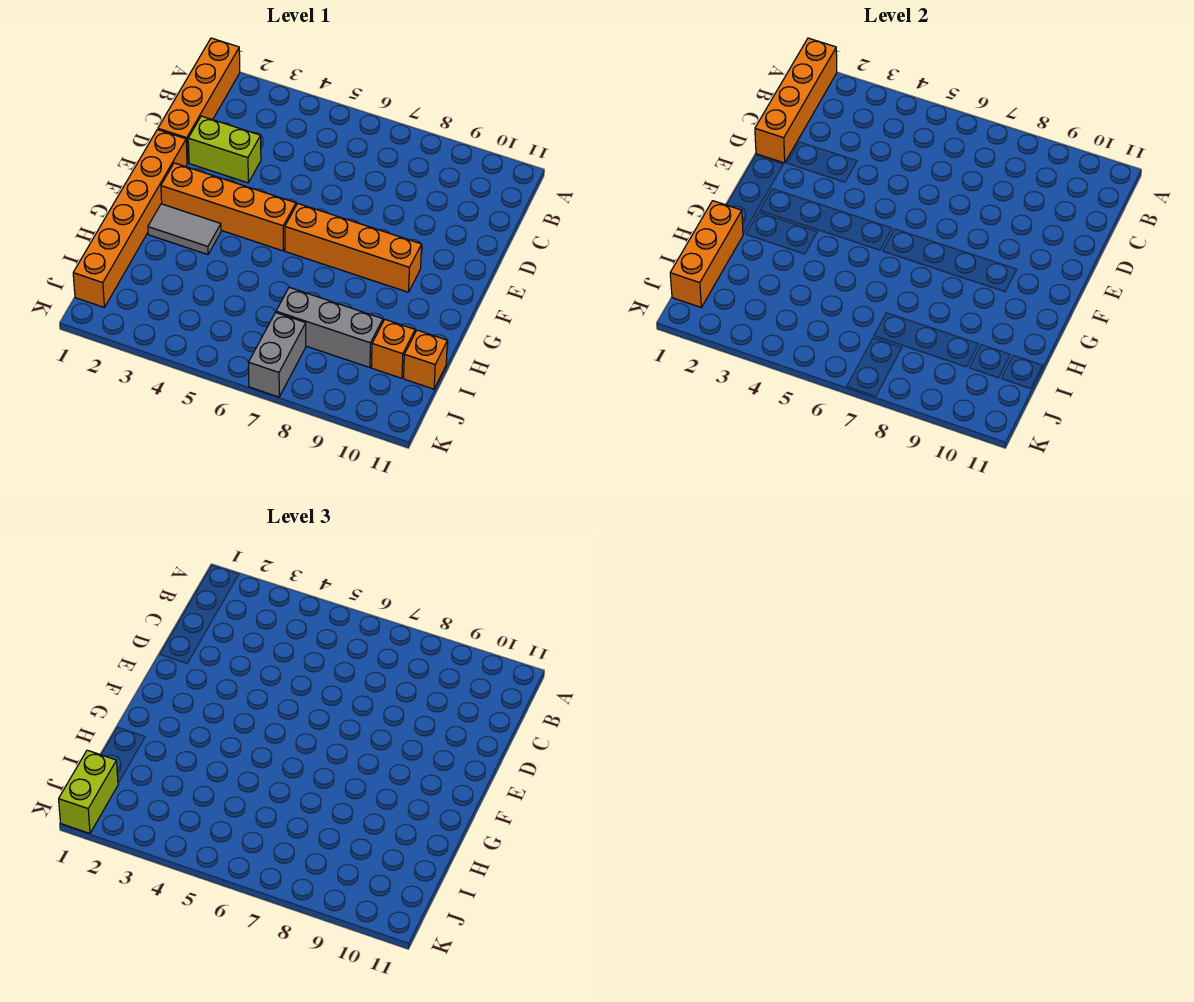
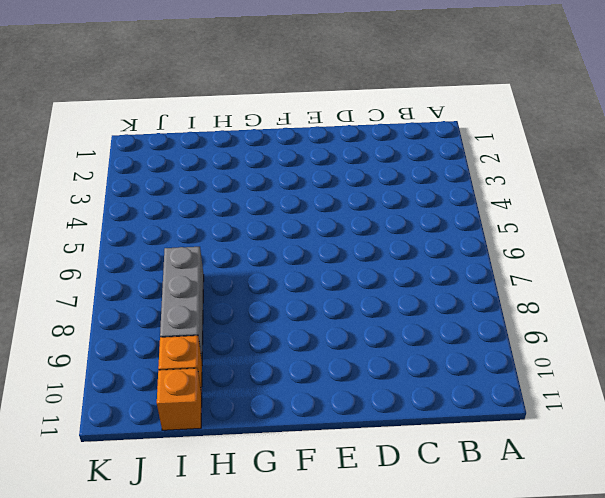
none -> orange brick A1:D1 level 1
none -> lime brick D2:D3 level 1
none -> orange brick E1:J1 level 1

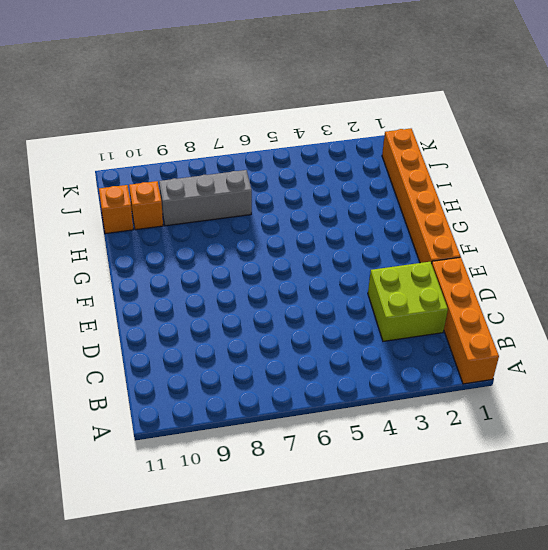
lime brick C2:D3 level 1 -> lime brick D2:D3 level 1
none -> orange brick F2:F5 level 1
none -> orange brick F6:F9 level 1
none -> grey tile G2:G3 level 1

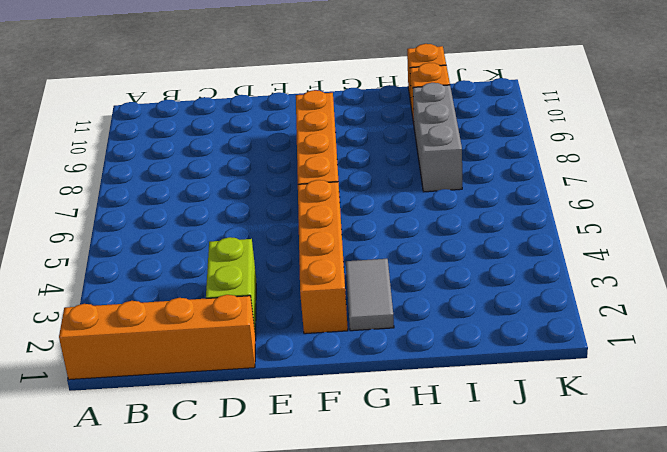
none -> orange brick E1:J1 level 1
none -> grey brick J7:K7 level 1
none -> orange brick A1:D1 level 2

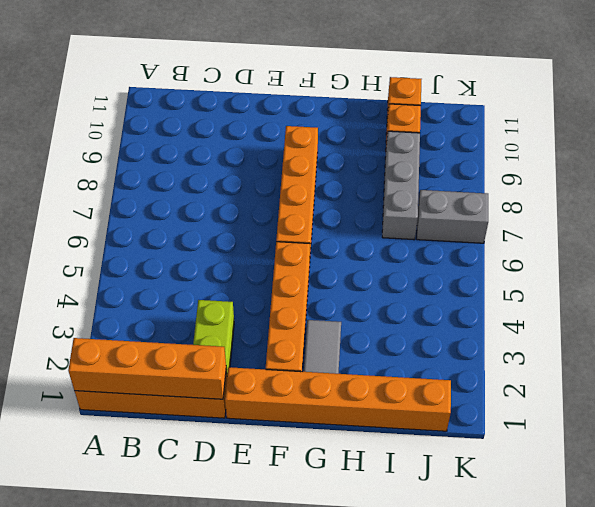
none -> orange brick H1:J1 level 2
none -> lime brick J1:K1 level 3

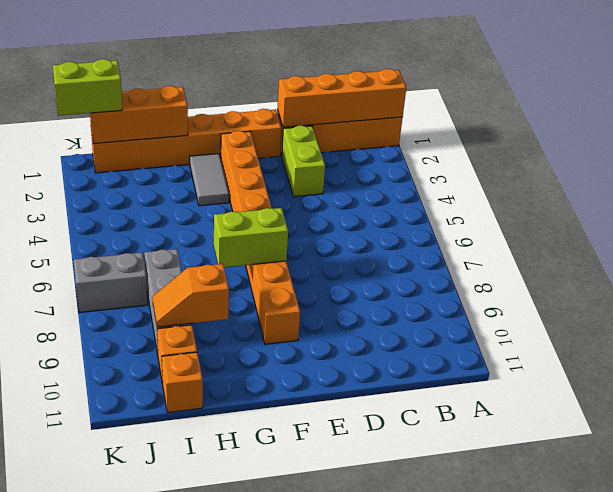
lime brick F7:G7 level 2 -> none
orange slope H9:I9 level 2 top H -> none

